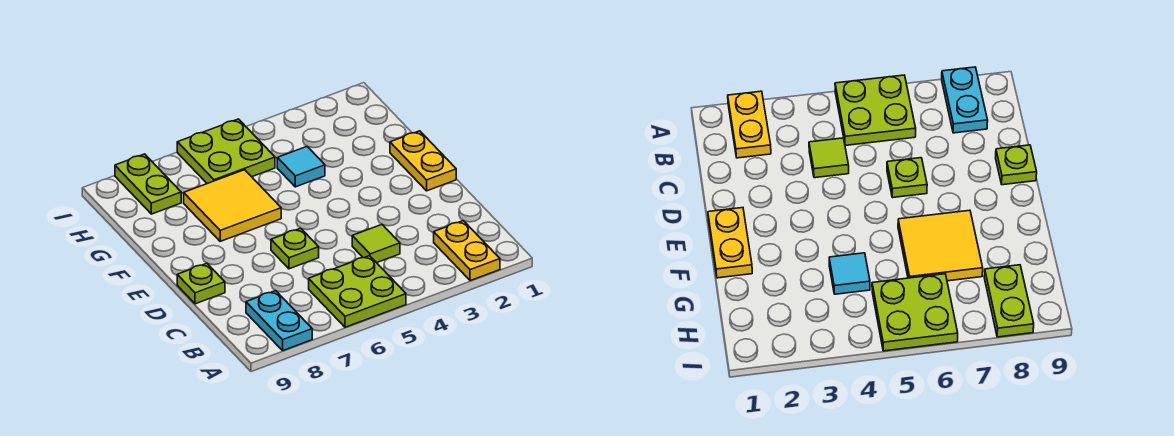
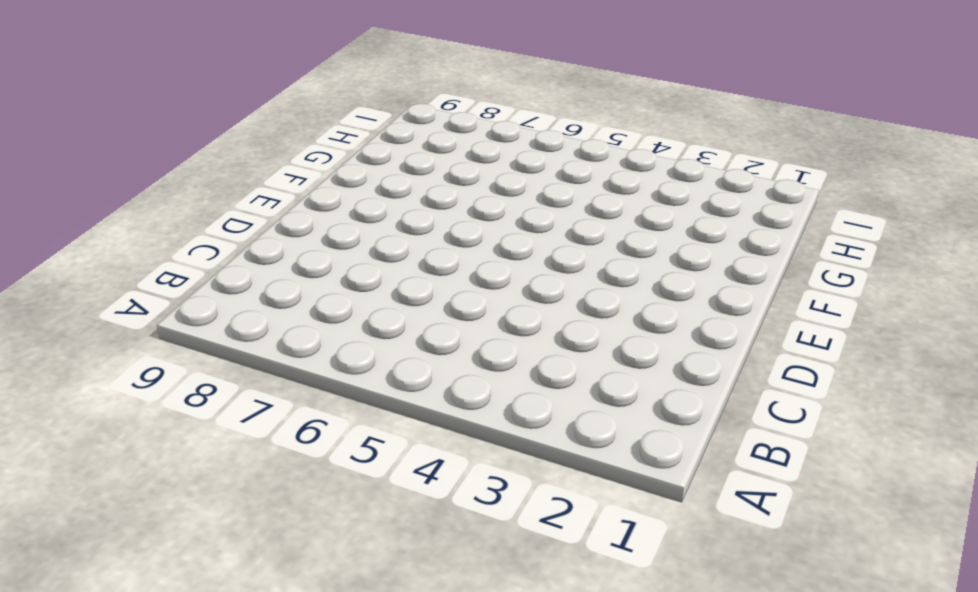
none -> yellow plate A2:B2 level 1
none -> lime plate A5:B6 level 1

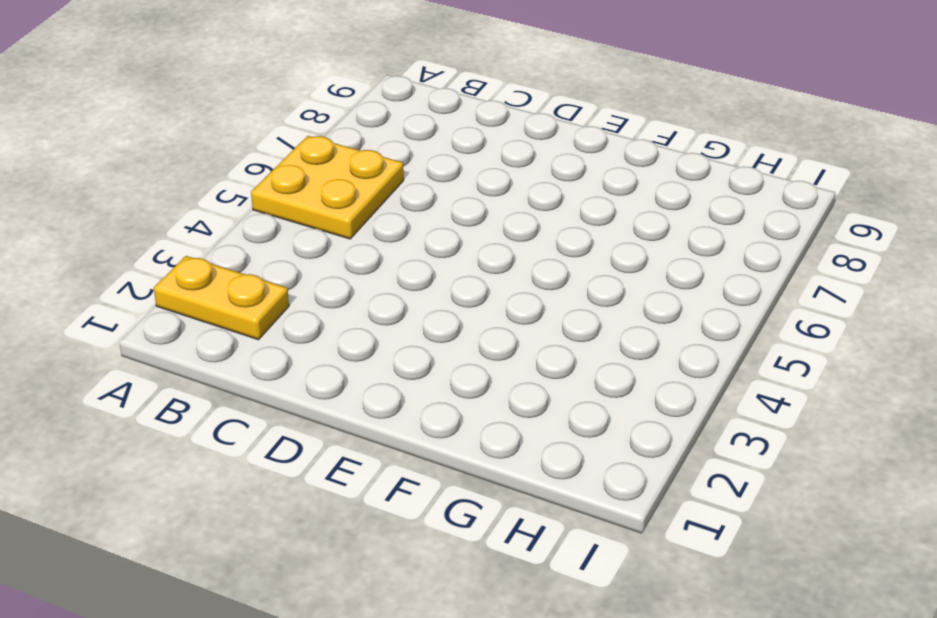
yellow plate A5:B6 level 1 -> lime plate A5:B6 level 1
none -> cyan plate A8:B8 level 1
none -> lime tile C4 level 1

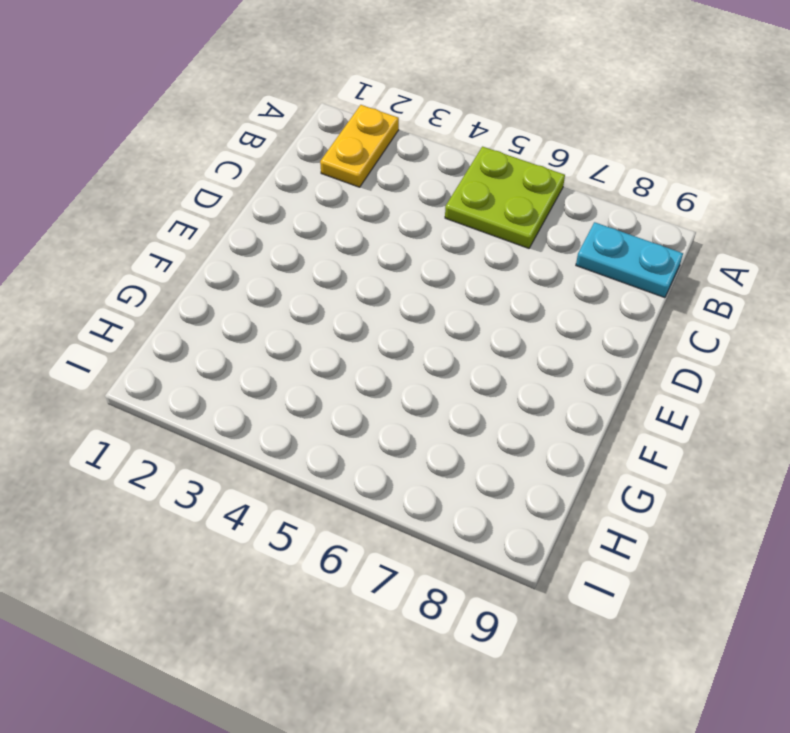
cyan plate B8:B9 level 1 -> cyan plate A8:B8 level 1
none -> lime tile C4 level 1
none -> lime plate D6 level 1

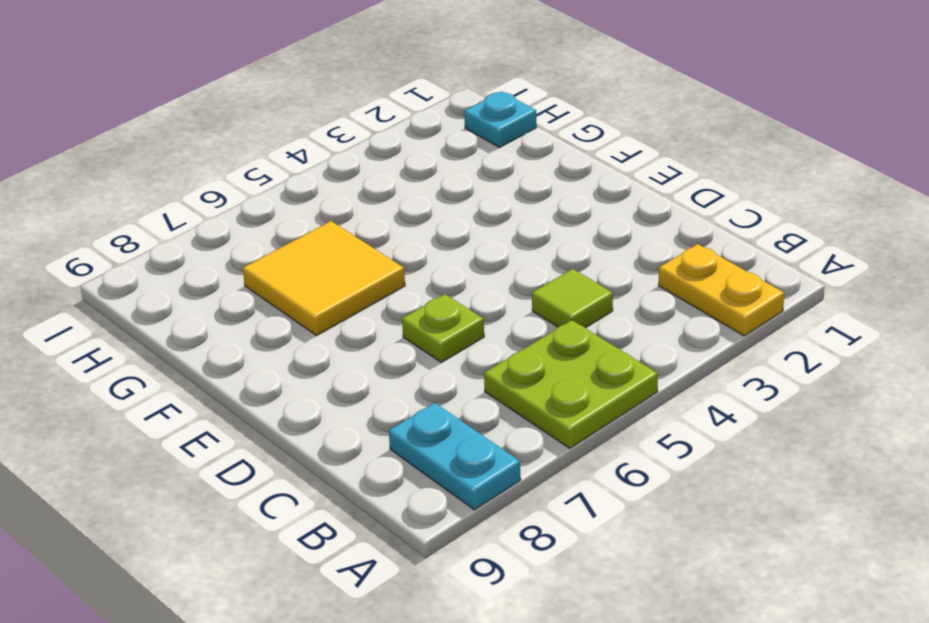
cyan plate H1 level 1 -> none
none -> lime plate D9 level 1
none -> yellow plate E1:F1 level 1

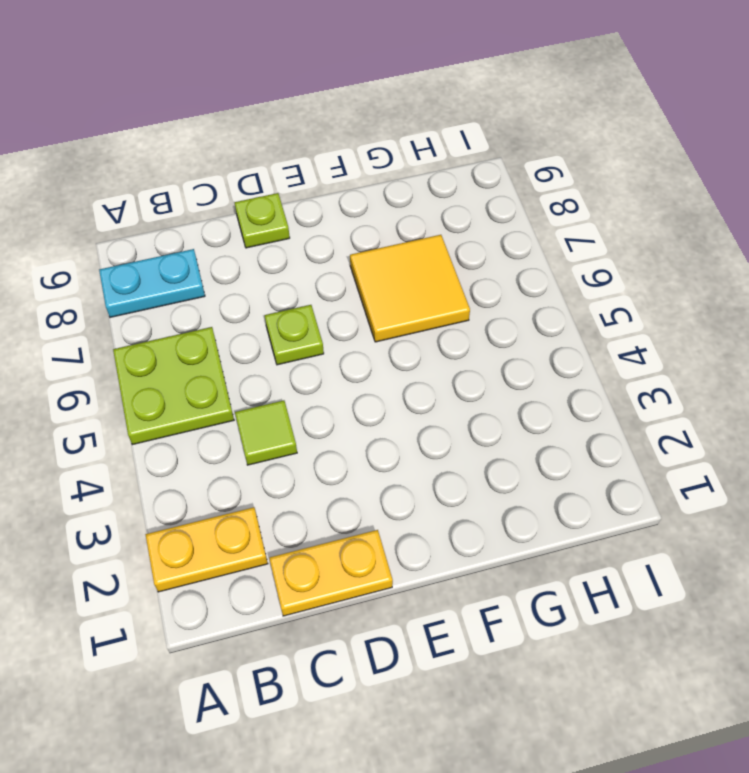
yellow plate C1:D1 level 1 -> yellow plate E1:F1 level 1
none -> cyan tile G4 level 1
none -> lime plate H5:I6 level 1

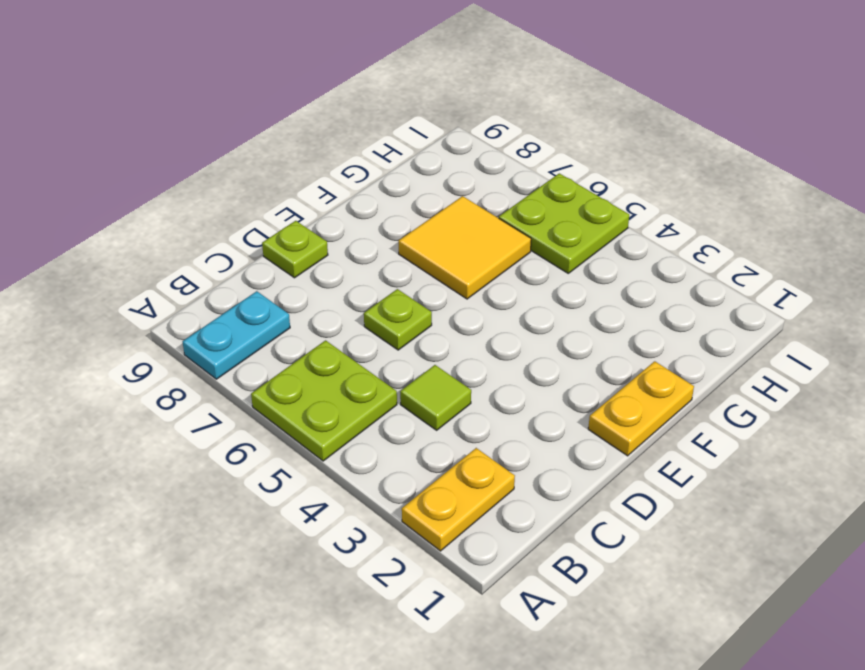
none -> cyan tile G4 level 1
none -> lime plate H8:I8 level 1

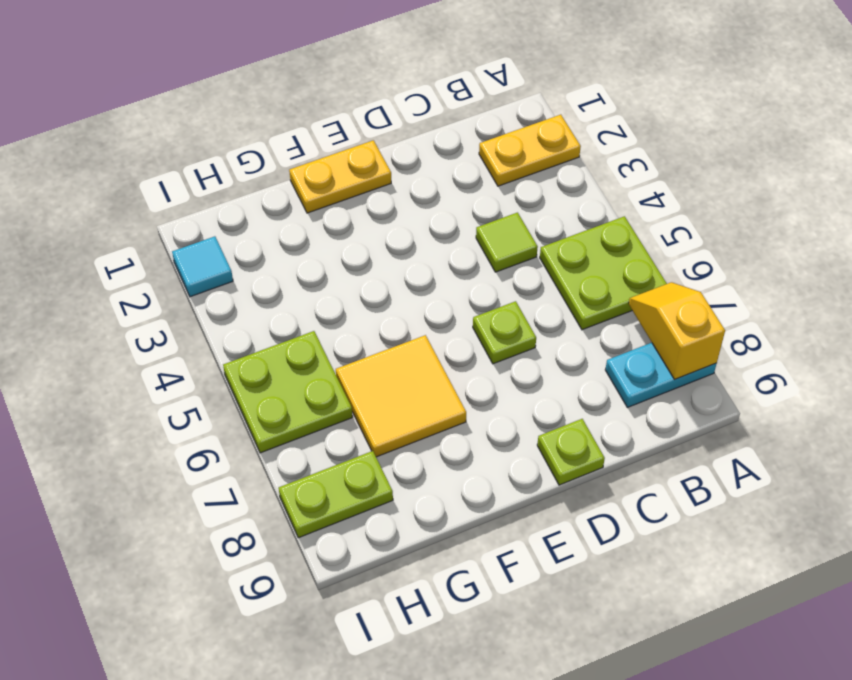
yellow slope A7:A8 level 2 top 8 -> none
cyan tile I2 level 1 -> cyan tile G4 level 1

